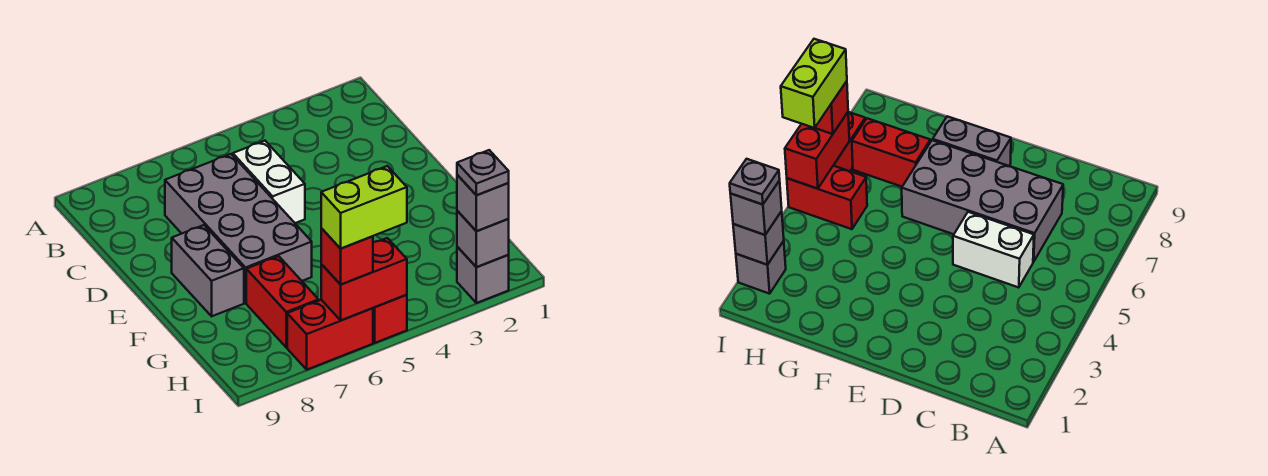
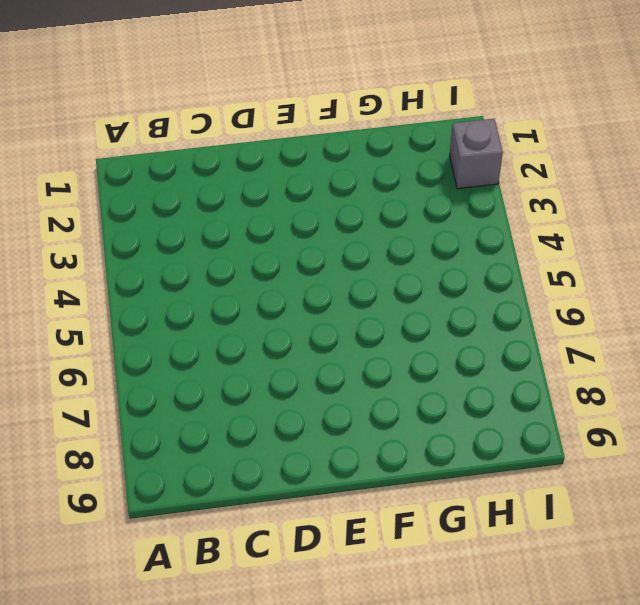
none -> white brick C5:D5 level 1
none -> grey brick C6:F7 level 1
none -> grey brick E8:F8 level 1

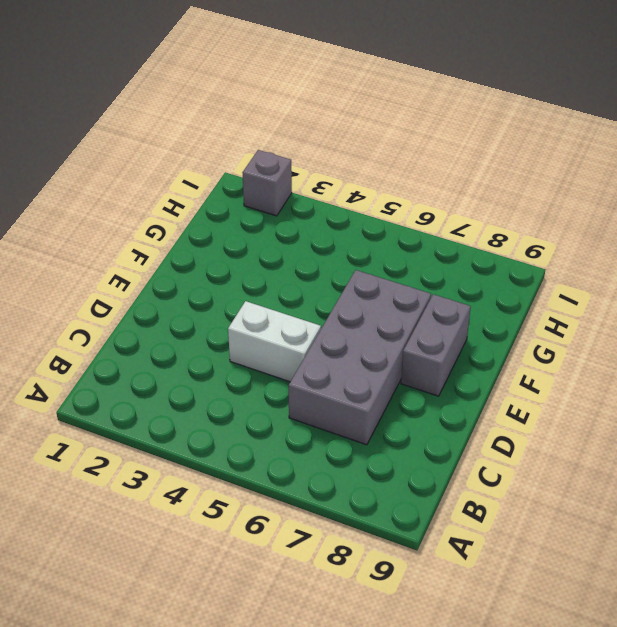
white brick D4:D5 level 1 -> white brick C5:D5 level 1
none -> red brick G7:H7 level 1
none -> red brick H5:I5 level 1
none -> red brick I6:I7 level 1

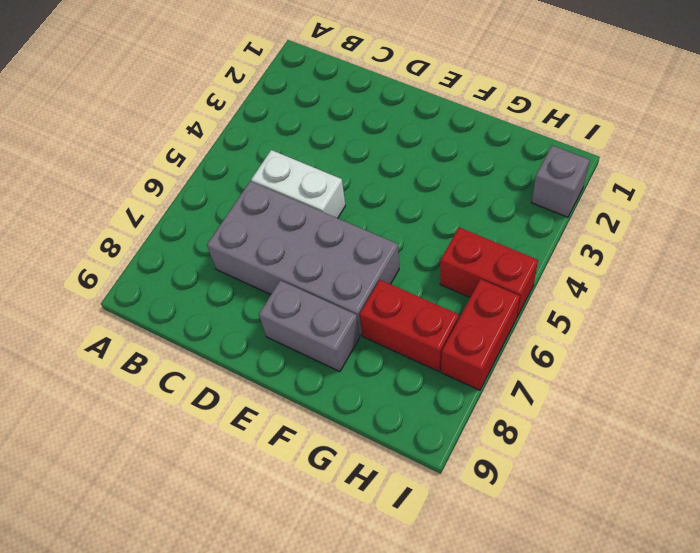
none -> grey brick I2 level 2
none -> red brick I5:I6 level 2
none -> grey brick I2 level 3

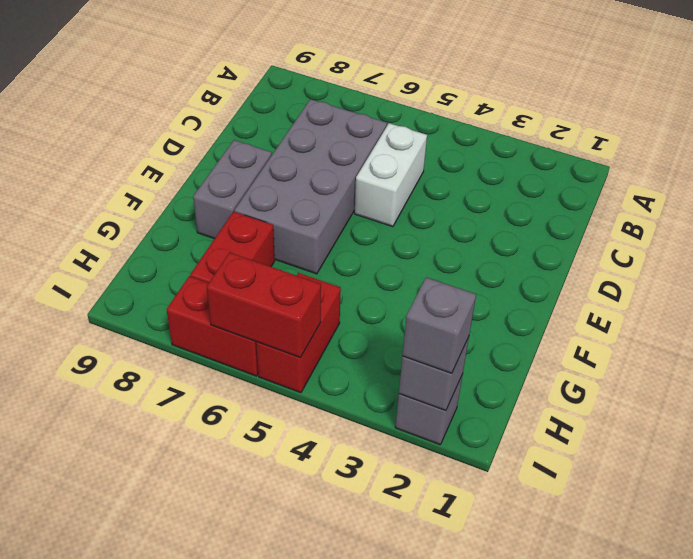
none -> red brick I6 level 3
none -> grey plate I2 level 4
none -> lime brick I5:I6 level 4

